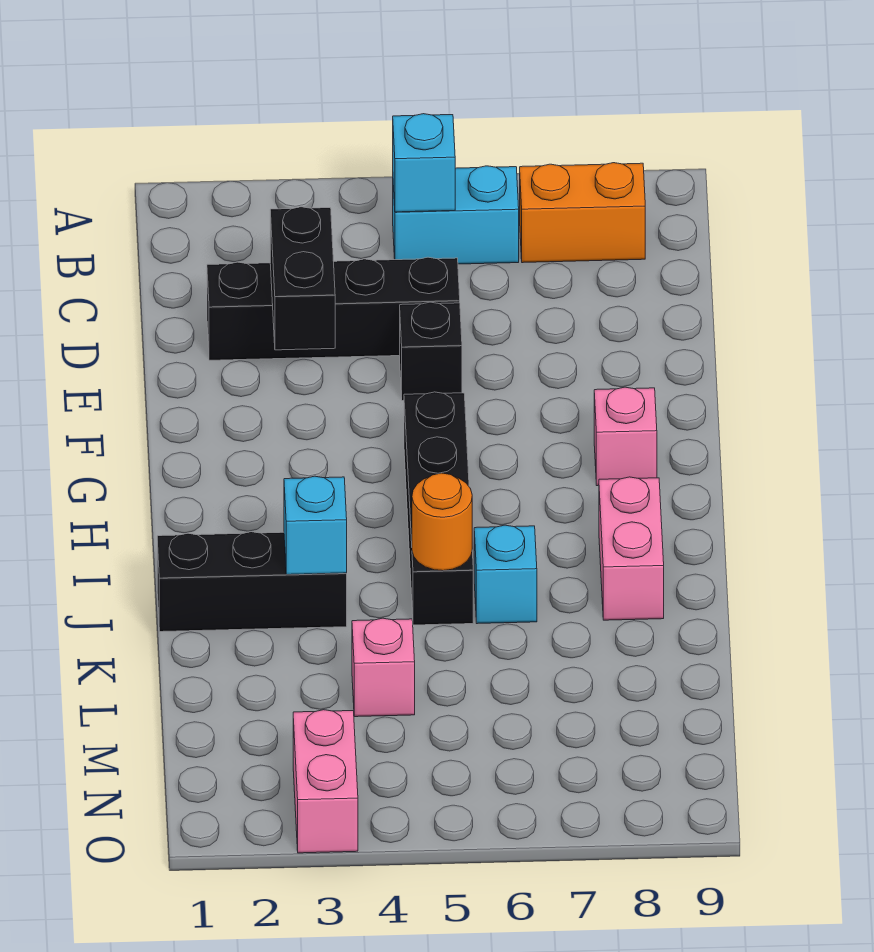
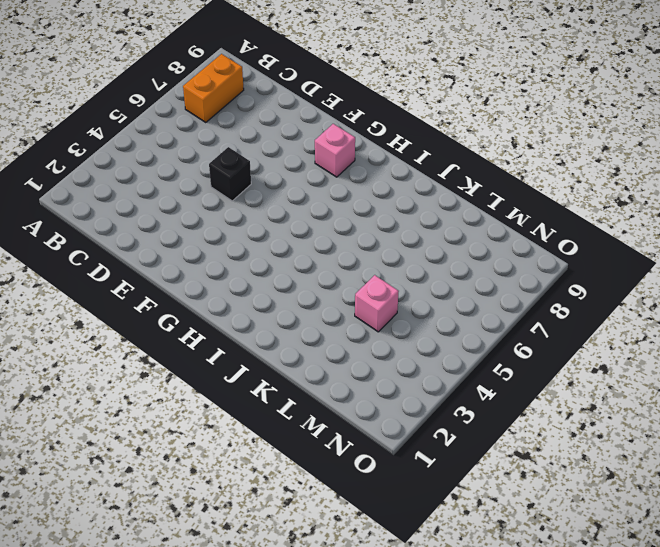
none -> cyan brick B5:B6 level 1
none -> black brick D2:D5 level 1
none -> black brick G5:J5 level 1

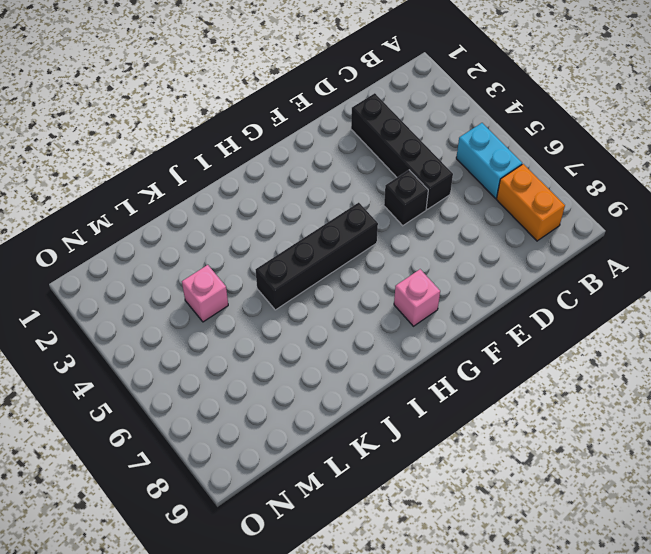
none -> pink brick I8:J8 level 1
none -> black brick J1:J3 level 1
none -> cyan brick J6 level 1

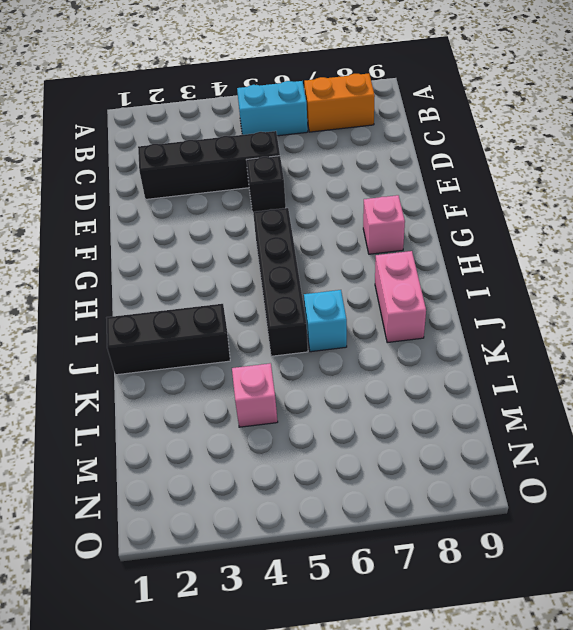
none -> pink brick N3:O3 level 1
none -> cyan brick B5 level 2
none -> black brick D3:E3 level 2

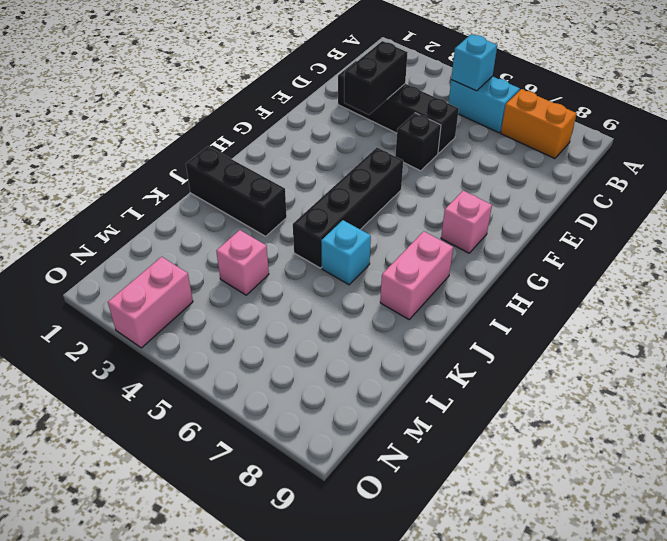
none -> cyan brick J3 level 2
none -> orange round brick J5 level 2

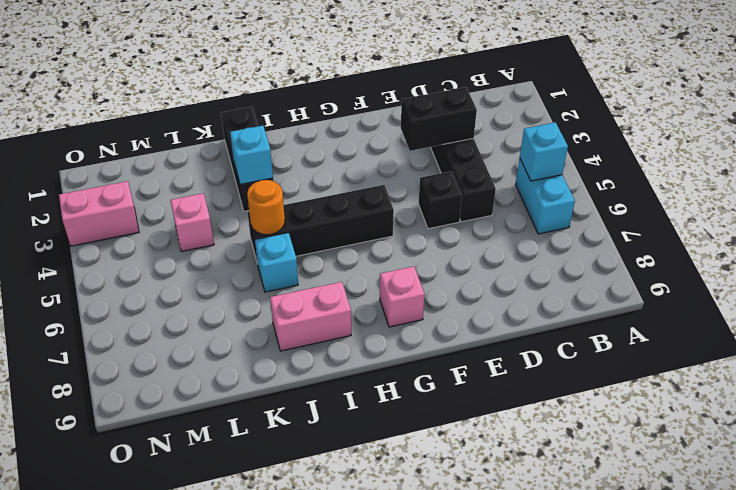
none -> orange brick B7:B8 level 1

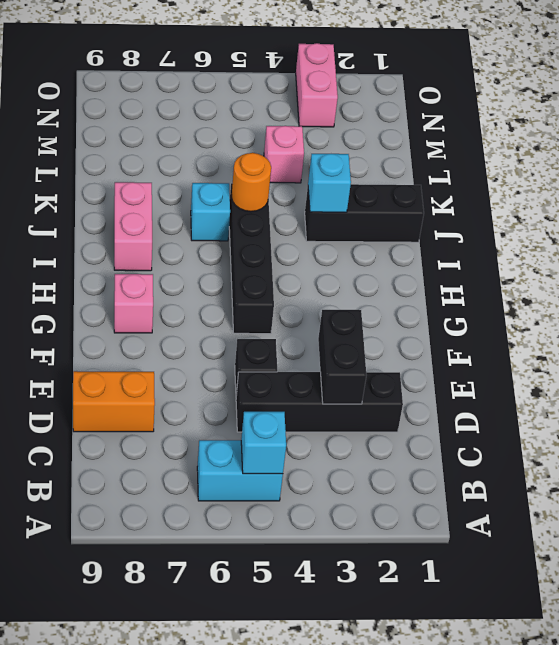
orange brick D8:D9 level 1 -> orange brick B7:B8 level 1

